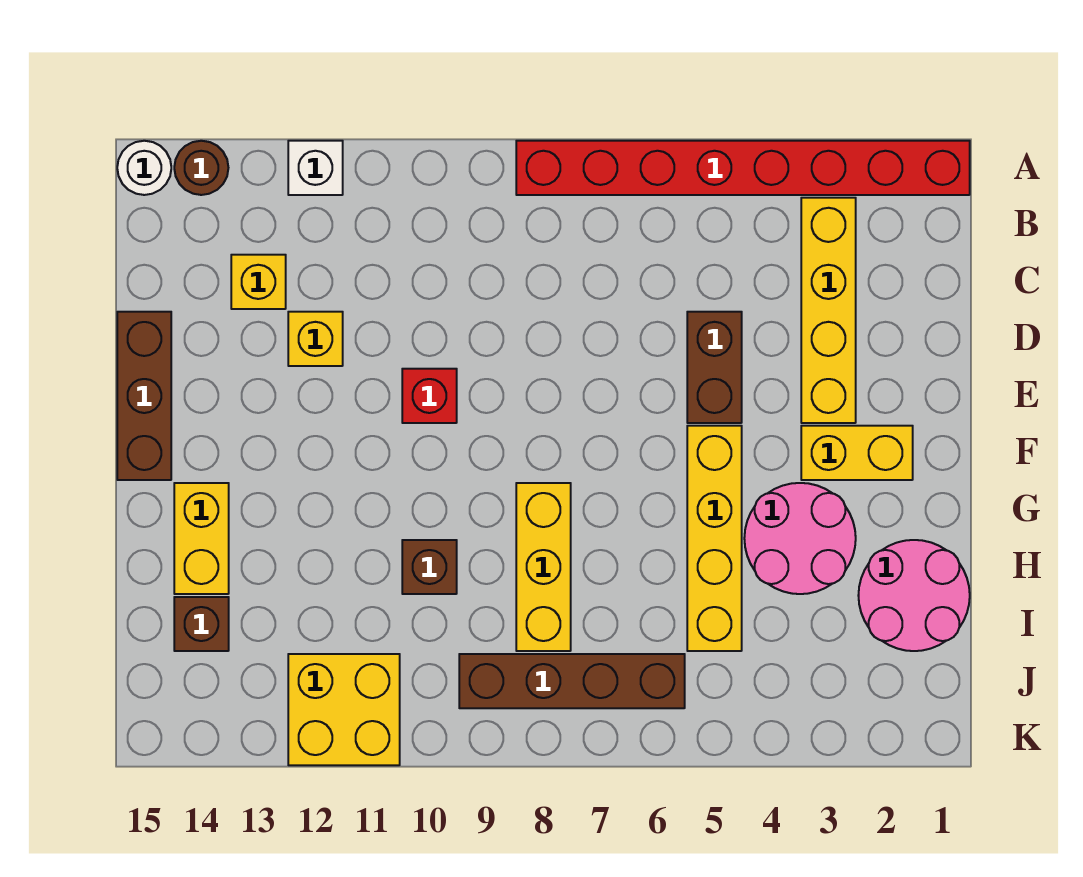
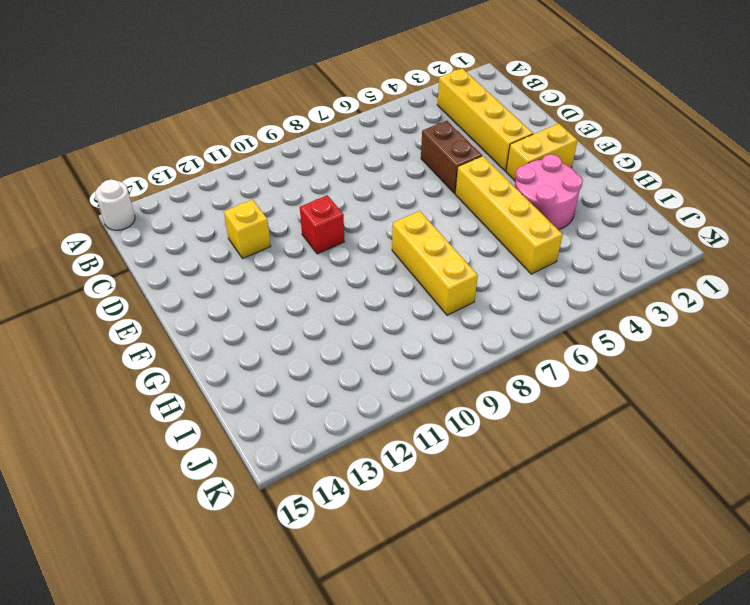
none -> red brick A1:A8 level 1
none -> white brick A12 level 1
none -> brown round brick A14 level 1

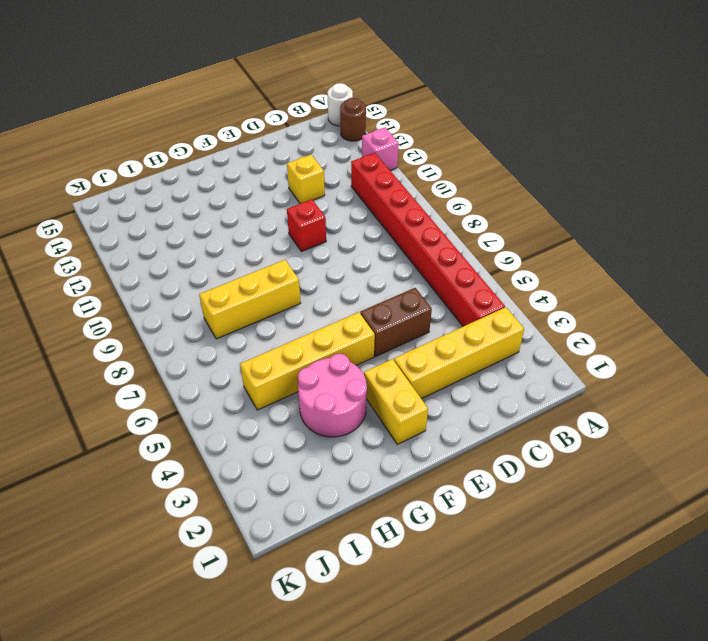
pink brick A12 level 1 -> white brick A12 level 1
red brick B4:B11 level 1 -> red brick A1:A8 level 1
none -> yellow brick C13 level 1
none -> brown brick D15:F15 level 1
none -> yellow brick G14:H14 level 1

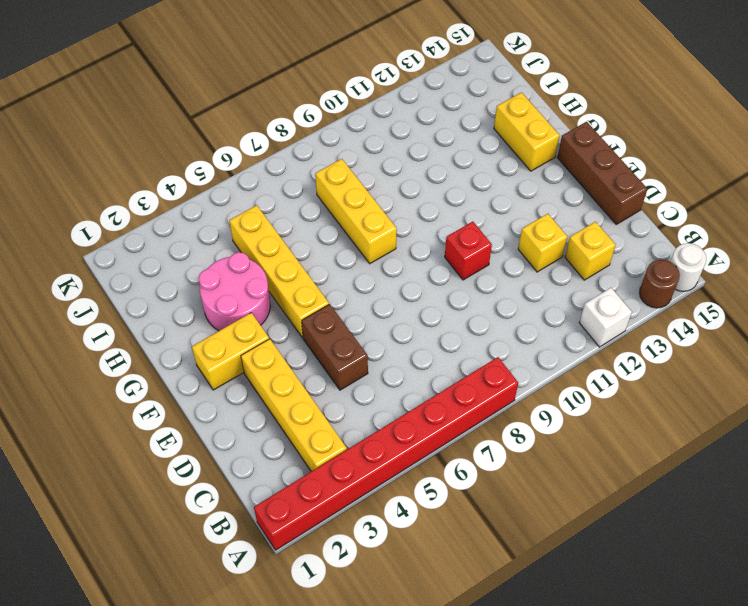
none -> pink round brick H1:I2 level 1
none -> brown brick H10 level 1
none -> brown brick I14 level 1

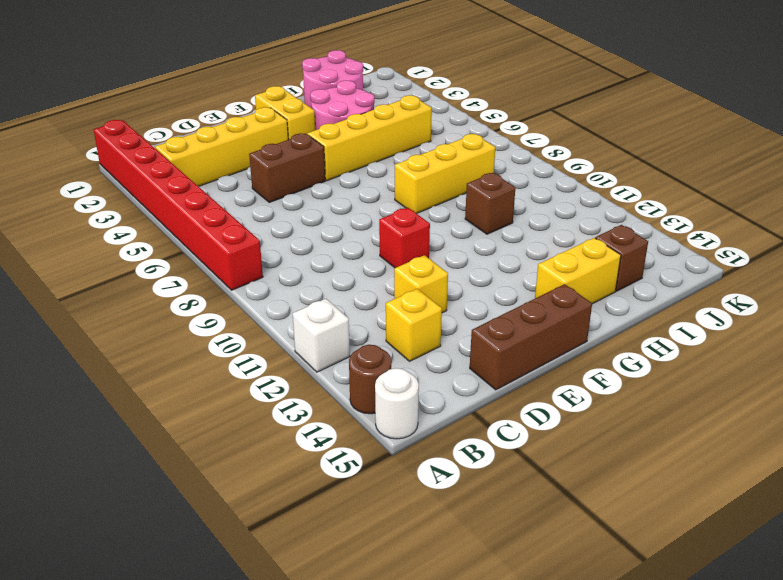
none -> brown brick J6:J9 level 1
none -> yellow brick J11:K12 level 1

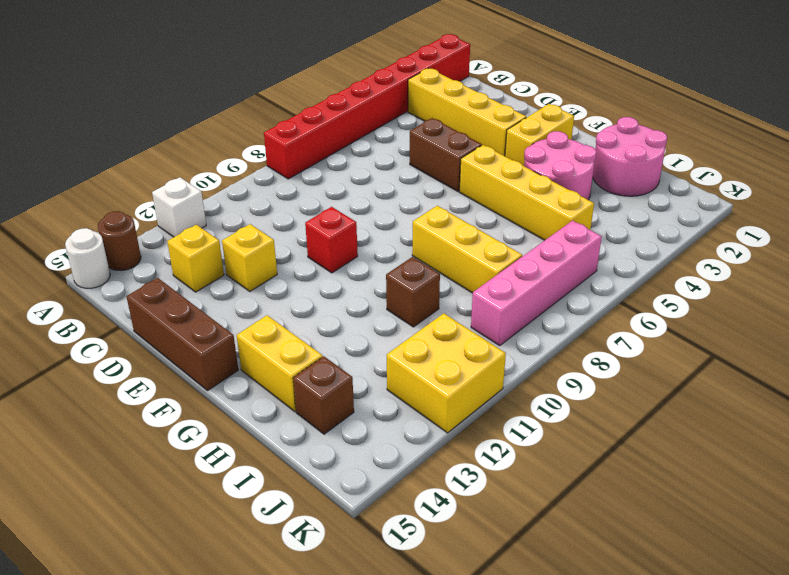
pink brick J6:J9 level 1 -> brown brick J6:J9 level 1

